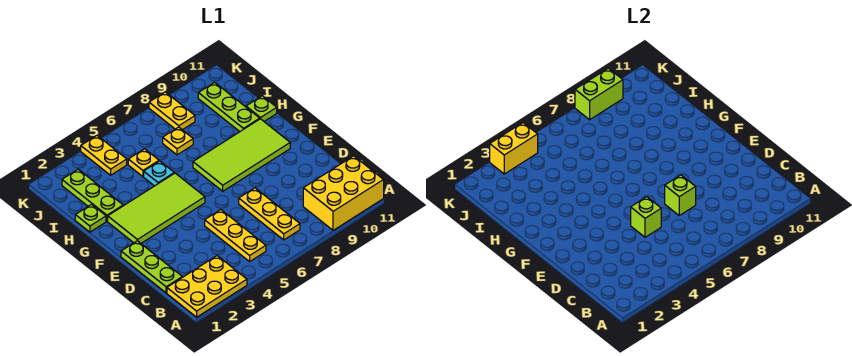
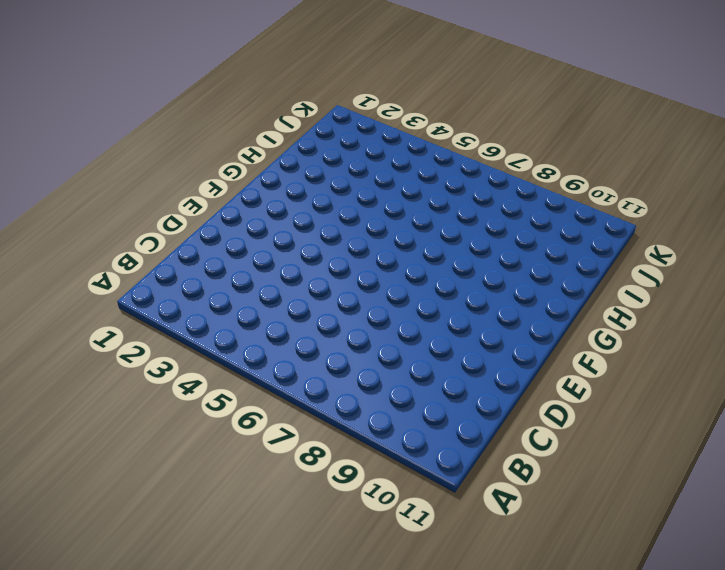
none -> yellow plate A1:B3 level 1
none -> yellow brick A9:B11 level 1
none -> yellow plate B5:D5 level 1

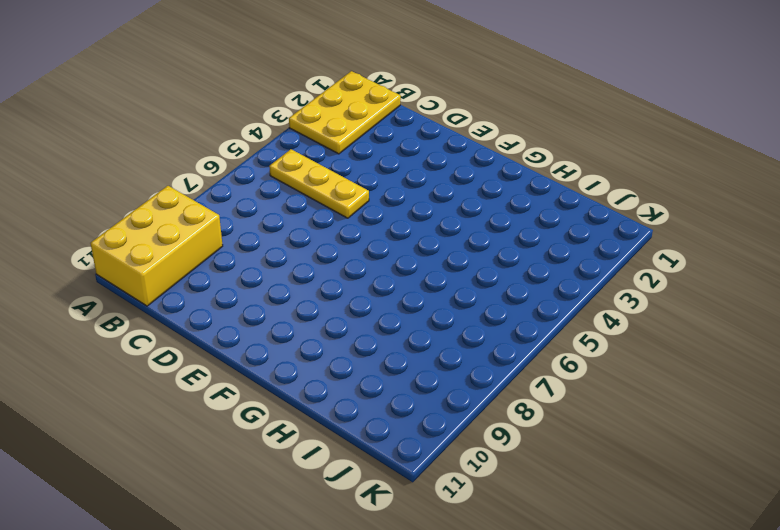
none -> yellow plate B7:D7 level 1
none -> lime plate C1:E1 level 1
none -> lime tile F2:G5 level 1

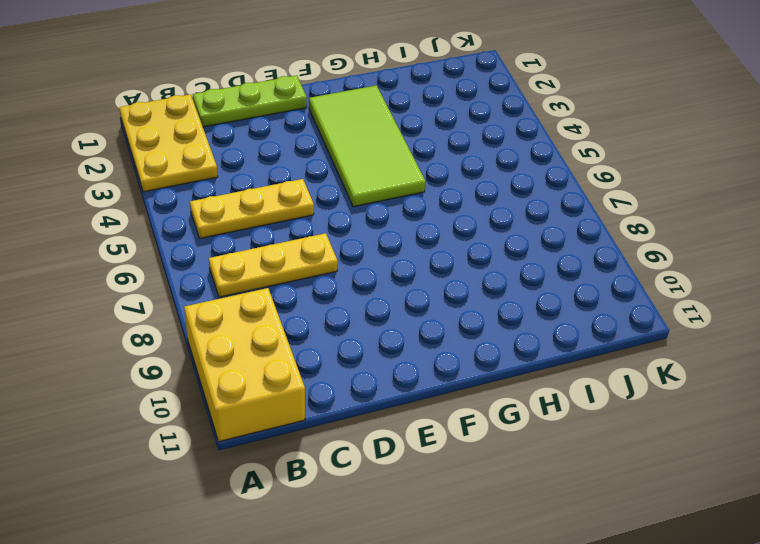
none -> lime tile F7:G10 level 1
none -> lime plate H1 level 1
none -> lime plate H2:J2 level 1

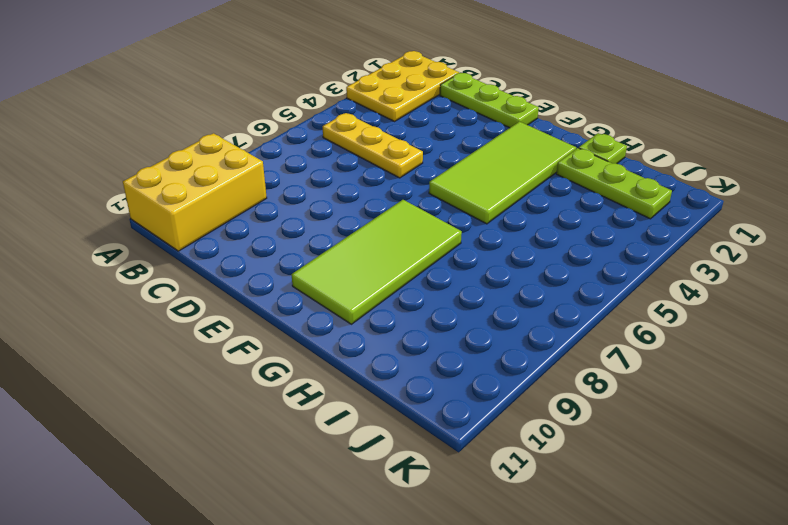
none -> yellow plate B7:D7 level 1
none -> cyan plate H5 level 1
none -> lime plate H10:J10 level 1

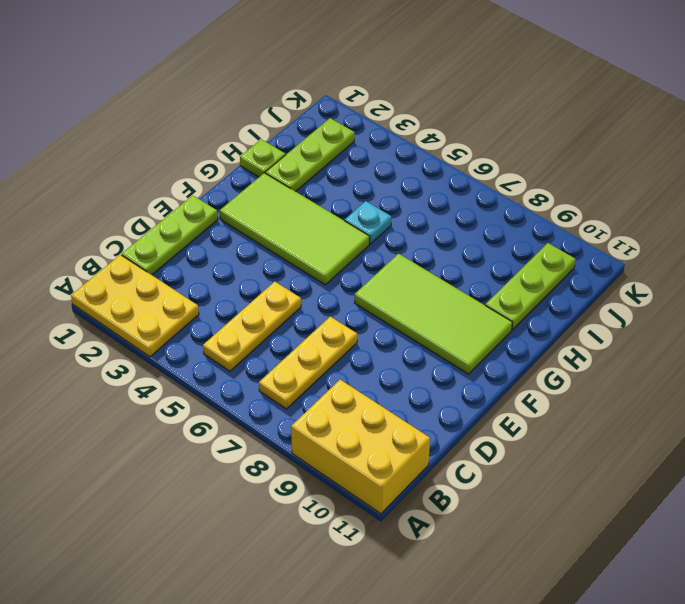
none -> lime plate H11 level 1
none -> yellow plate I5 level 1
none -> yellow plate I7 level 1

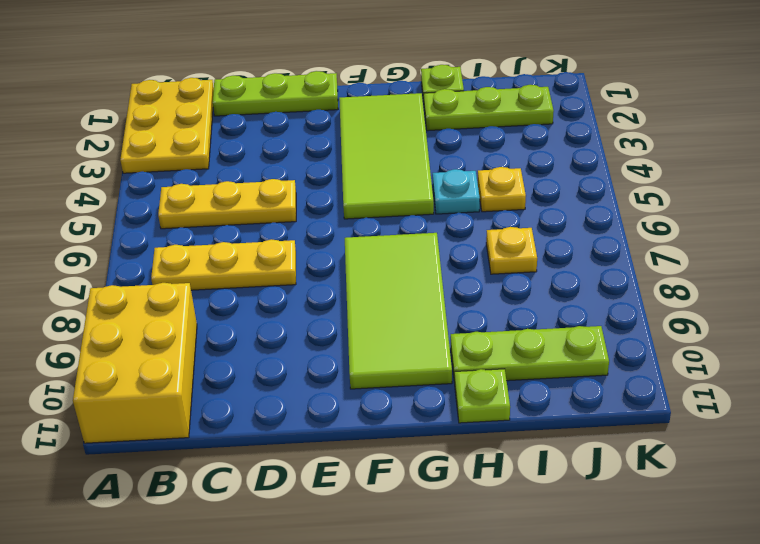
none -> yellow plate J4:K4 level 1
none -> yellow plate J8:K8 level 1
none -> lime brick D5 level 2

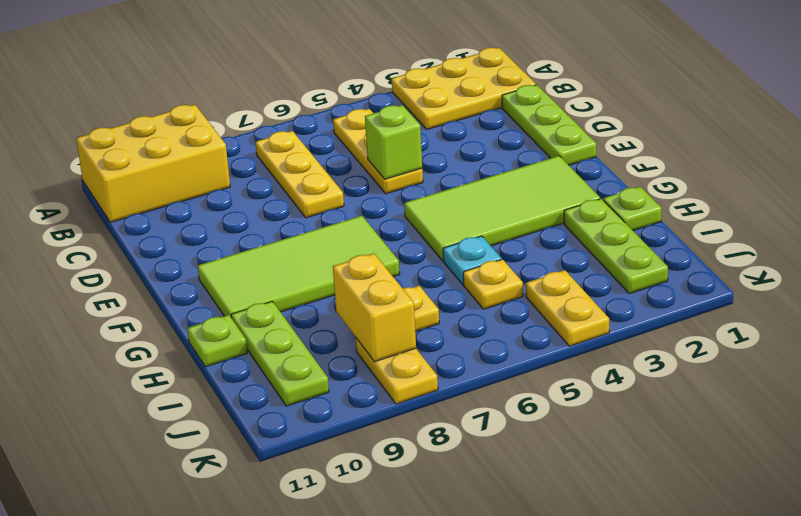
yellow brick I8:J8 level 2 -> yellow brick K3:K4 level 2
none -> lime brick D7 level 2
none -> lime brick K8:K9 level 2

